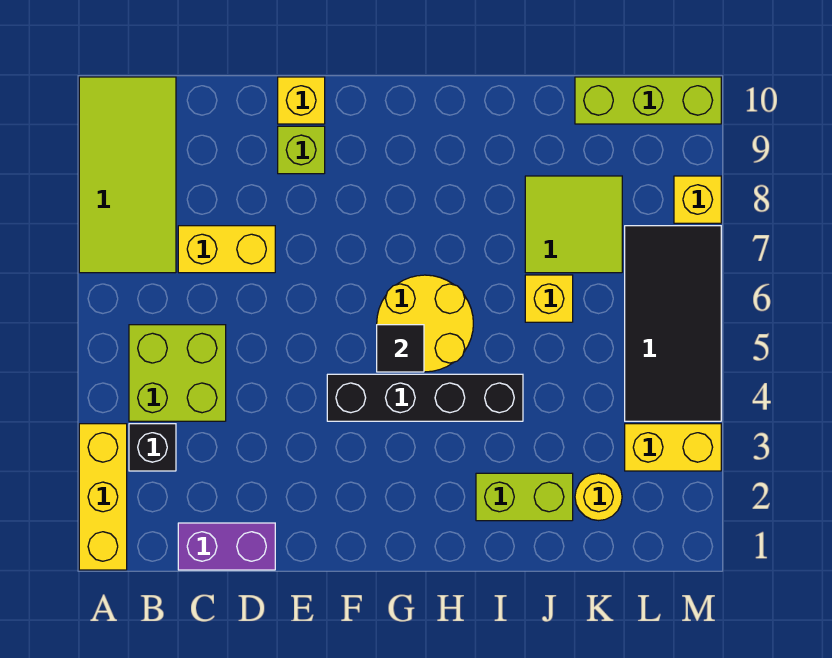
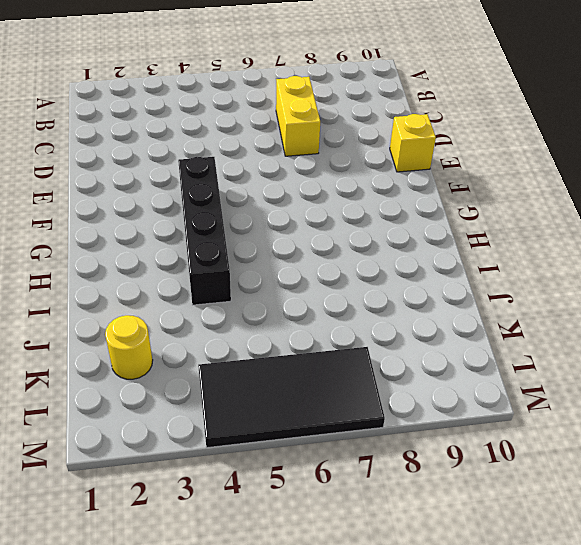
none -> yellow brick A1:A3 level 1
none -> lime tile A7:B10 level 1
none -> black brick B3 level 1

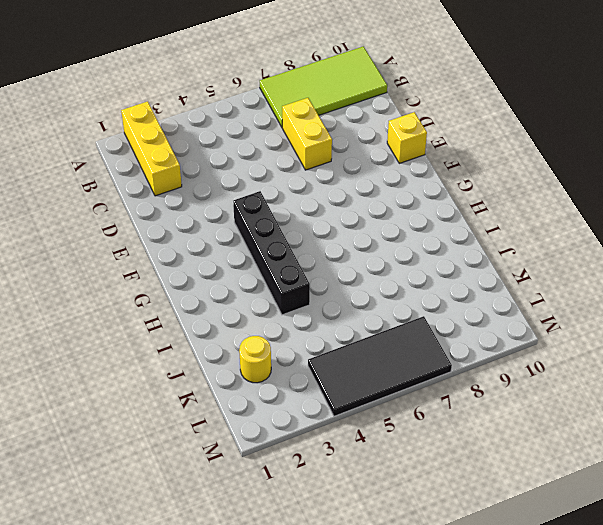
yellow brick A2:C2 level 1 -> yellow brick A1:A3 level 1
none -> black brick B3 level 1
none -> lime brick B4:C5 level 1
none -> purple brick C1:D1 level 1

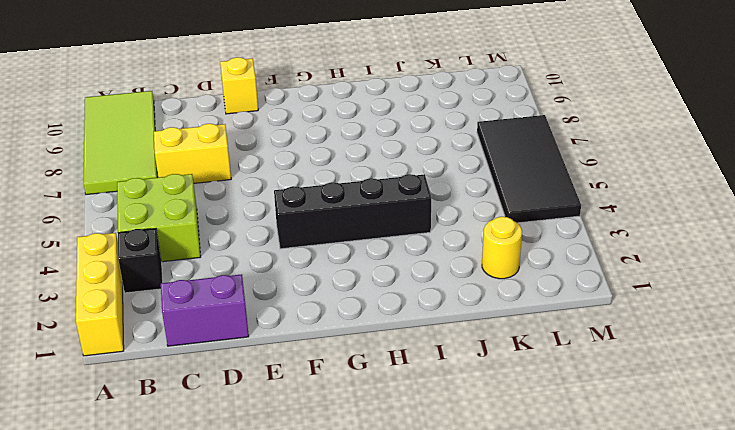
none -> lime brick E9 level 1
none -> yellow round brick G5:H6 level 1
none -> lime brick I2:J2 level 1

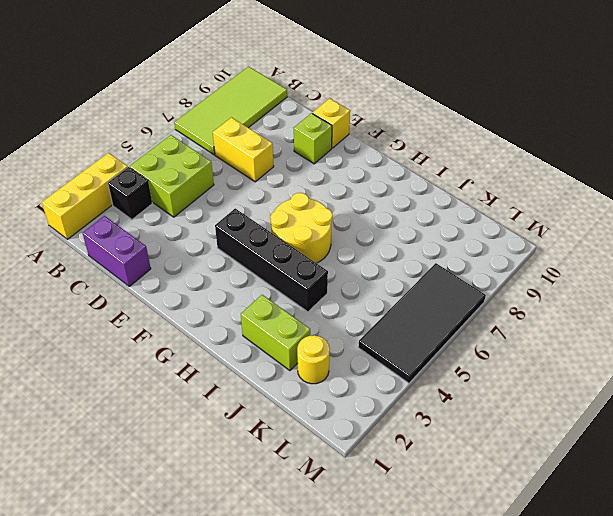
none -> yellow brick J6 level 1
none -> lime tile J7:K8 level 1
none -> lime brick K10:M10 level 1

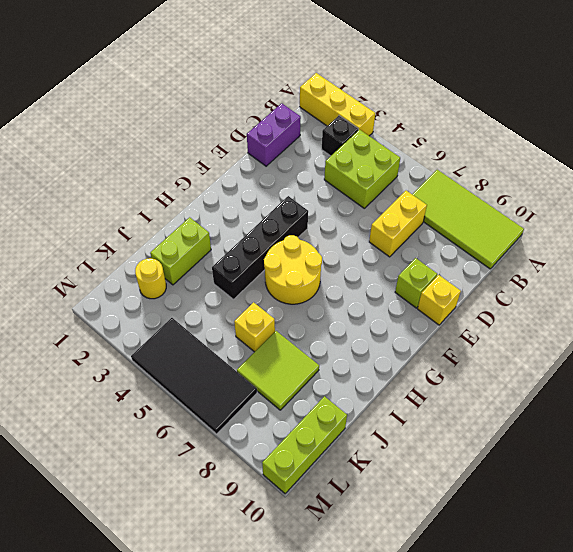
none -> yellow brick L3:M3 level 1
none -> yellow brick M8 level 1
none -> black tile G5 level 2

